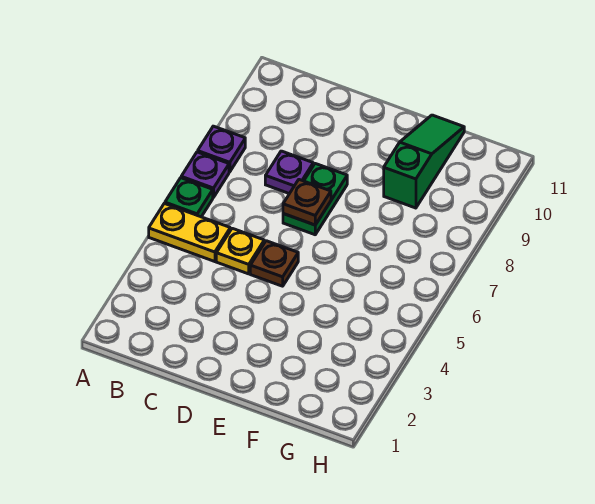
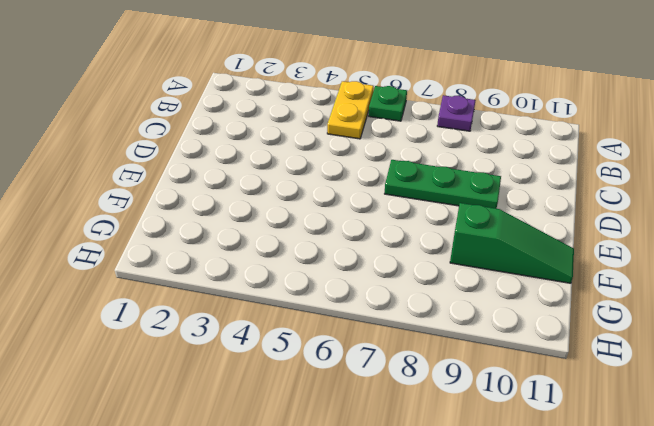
green plate D7:D9 level 1 -> green plate D7:D8 level 1
none -> purple plate A7 level 1
none -> yellow plate C5 level 1

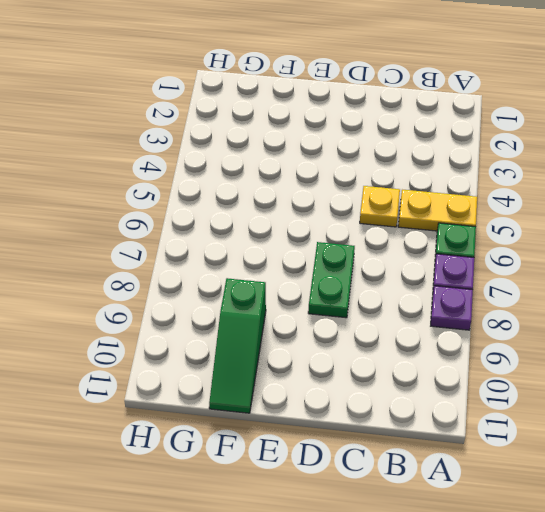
none -> purple plate C8 level 1
none -> brown plate D5 level 1

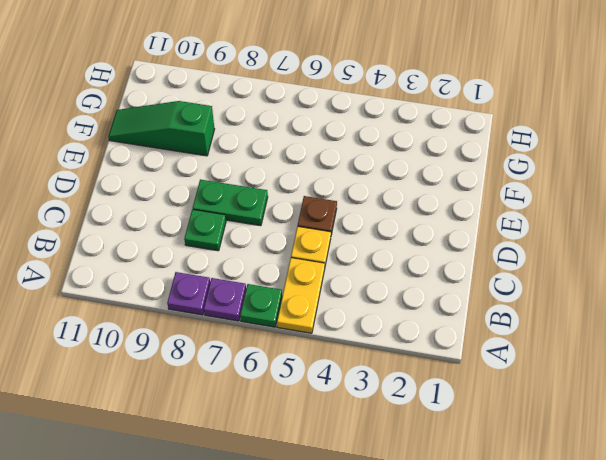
green plate C8 level 1 -> purple plate C8 level 1
none -> brown plate D7 level 2

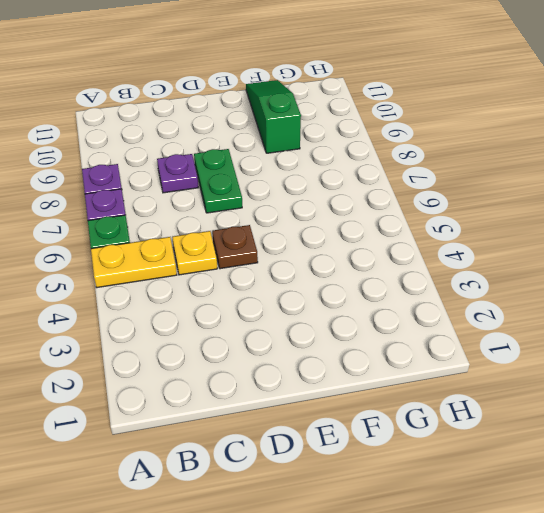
none -> brown plate D7 level 2

